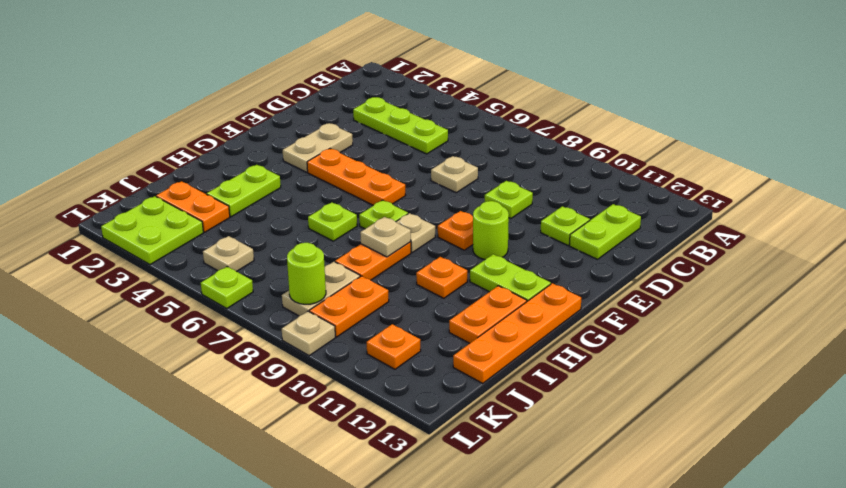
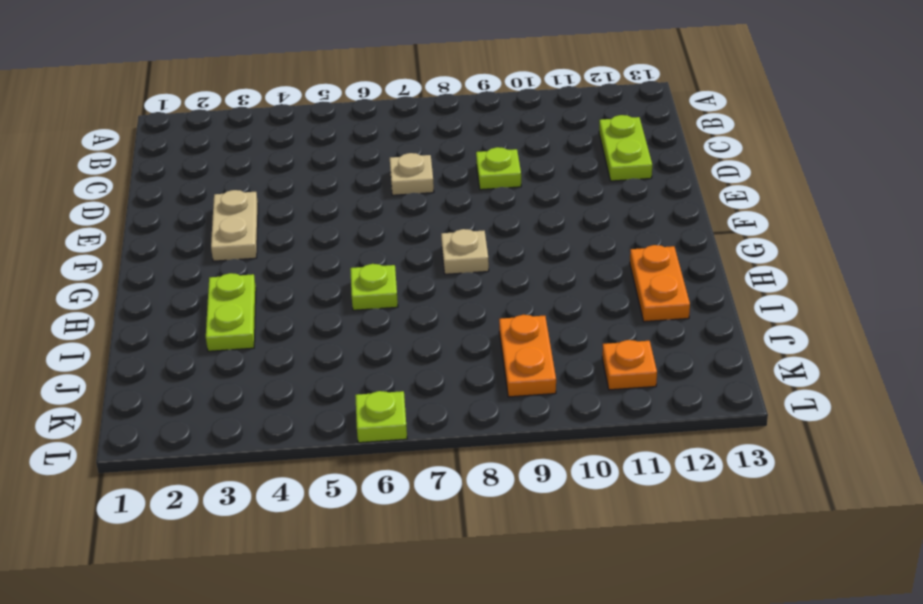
none -> lime plate C3:C5 level 1
none -> lime plate D11 level 1
none -> orange plate F4:F6 level 1

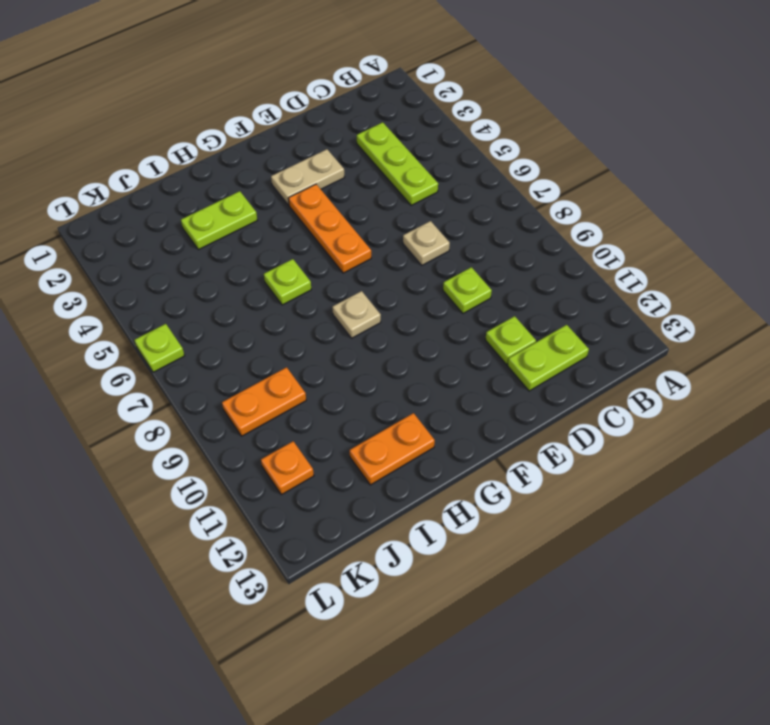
none -> orange plate F9 level 1
none -> lime round brick F10 level 1
none -> lime plate G7 level 1

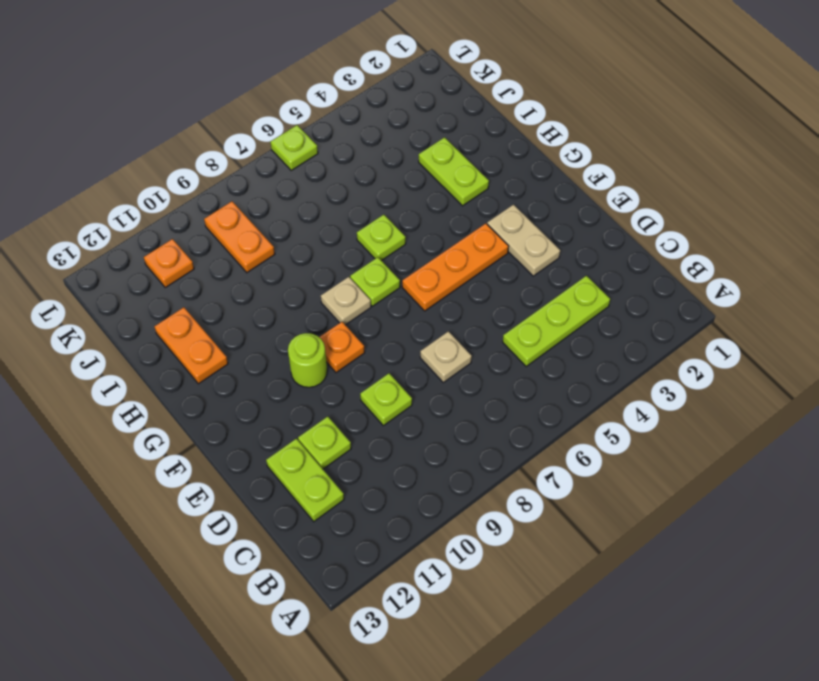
none -> lime plate G11:G12 level 1
none -> orange plate G13:J13 level 1
none -> orange plate H8:I8 level 1

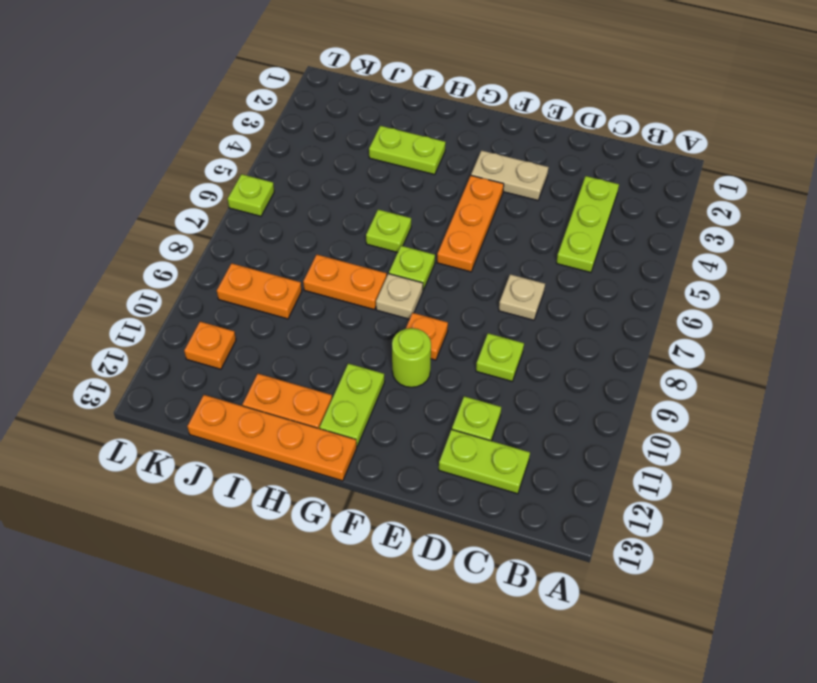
none -> orange plate H10 level 1
none -> orange plate J2:J3 level 1
none -> tan plate J8:K8 level 1

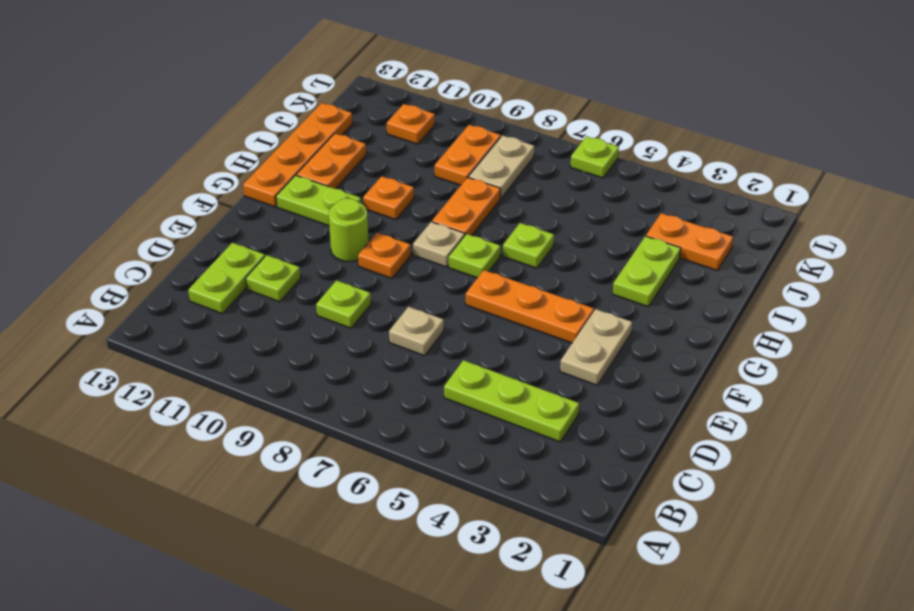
none -> lime plate K2:L3 level 1
none -> tan plate K5 level 1
none -> tan plate L9 level 1

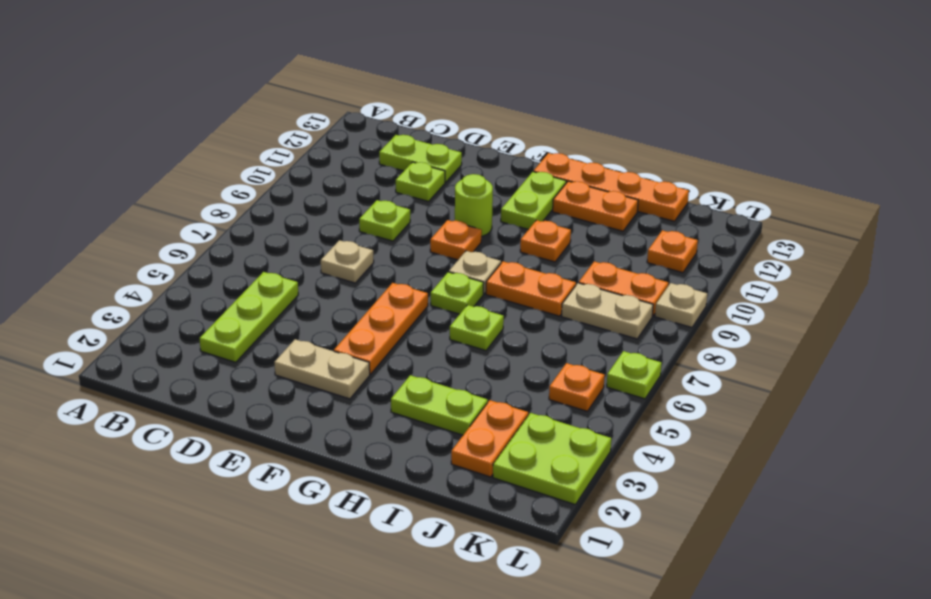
orange plate K5 level 1 -> tan plate K5 level 1
none -> tan plate H8 level 2
none -> lime round brick K8 level 2

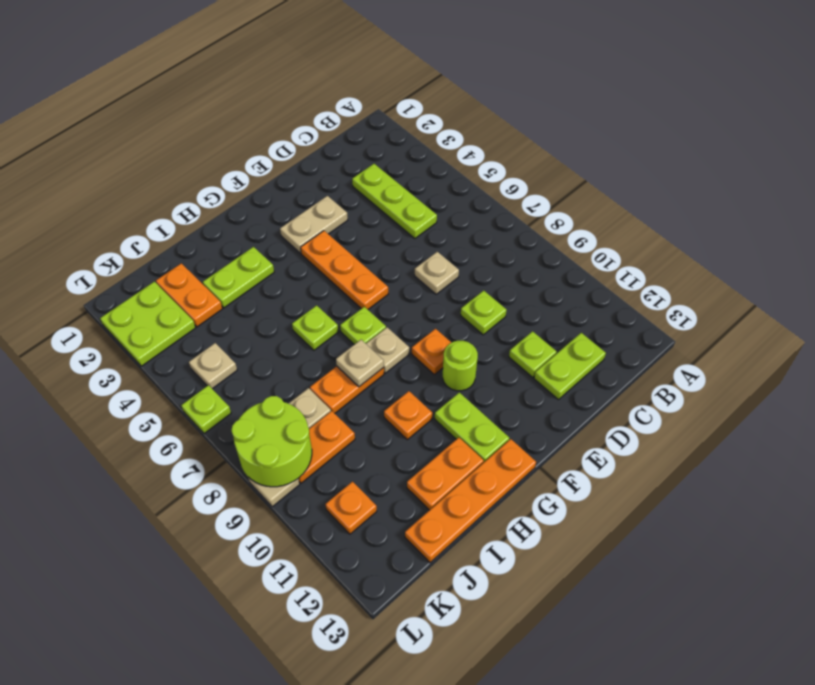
lime round brick K8:L9 level 2 -> lime round brick K8 level 2

